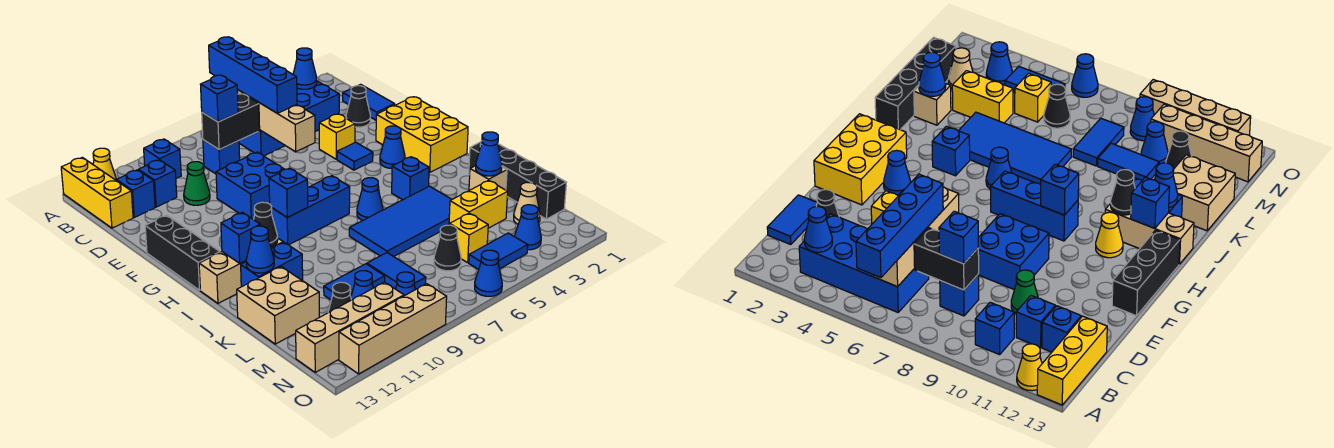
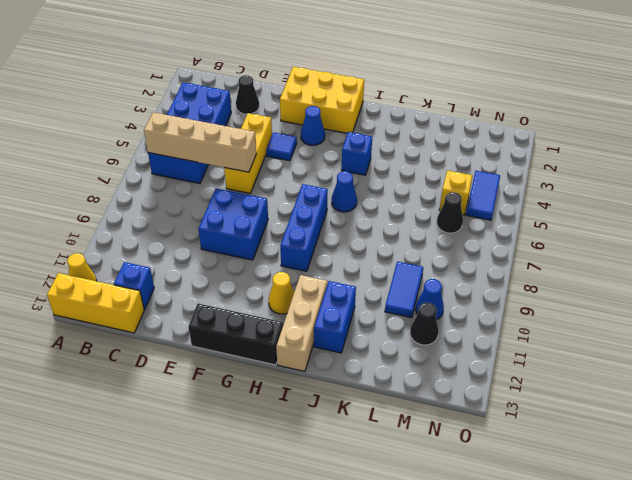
yellow brick E4:E6 level 1 -> yellow brick E4 level 1
none -> blue brick B10 level 1
none -> blue tile C1:D1 level 1
none -> blue brick C8 level 1
none -> blue brick C11 level 1

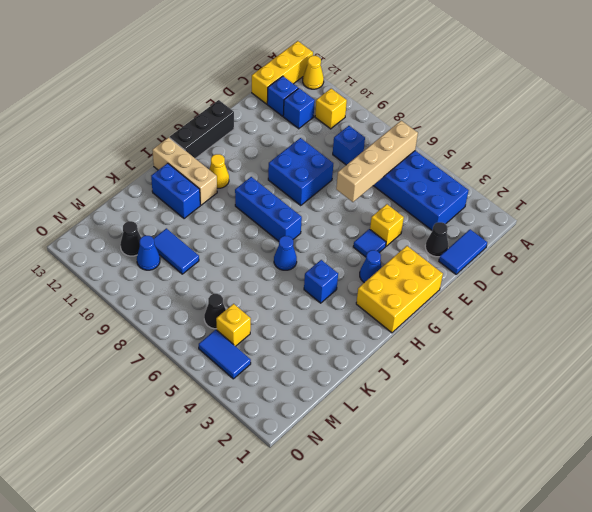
yellow brick B10 level 1 -> blue brick B10 level 1
none -> green cone D10 level 1
none -> black brick J1:M1 level 1
none -> blue tile J4:K7 level 1
none -> tan brick K2 level 1

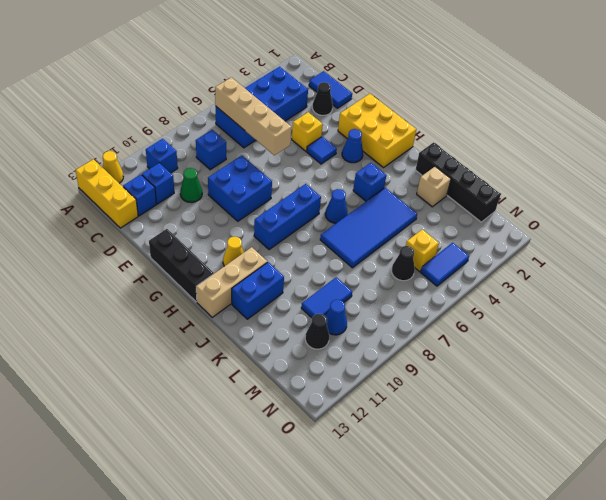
none -> tan brick K12:L13 level 1
none -> yellow brick L3:L4 level 1
none -> blue tile L8:M8 level 1
none -> tan cone M2 level 1

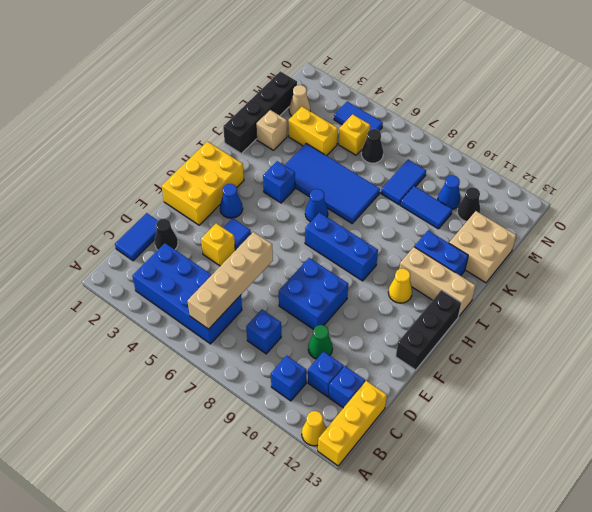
none -> blue cone N3 level 1
none -> blue cone N9 level 1
none -> tan brick N10:N13 level 1
none -> blue cone O6 level 1

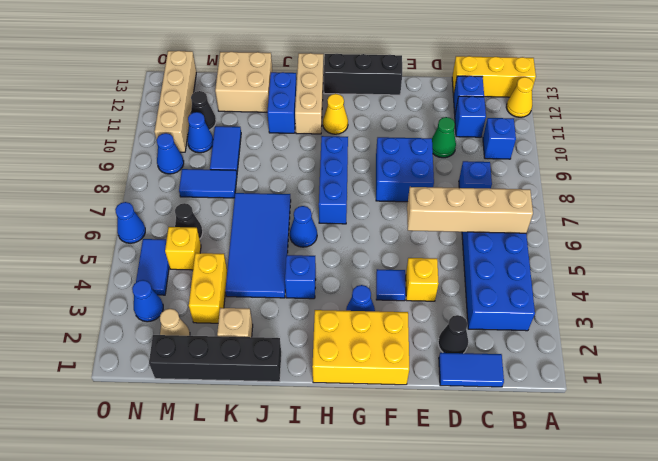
none -> tan brick O9:O12 level 1
none -> blue cone B3 level 2
none -> black brick C7:C8 level 2
none -> blue brick H9 level 2

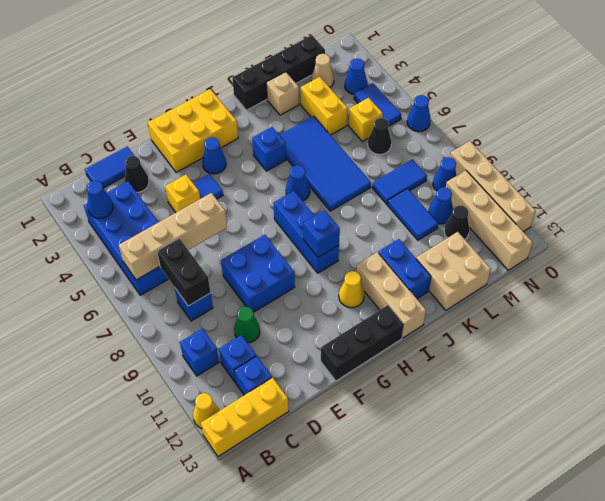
none -> black cone I11 level 2
none -> blue brick I12 level 2
none -> blue cone J12 level 2
none -> blue cone K2 level 2

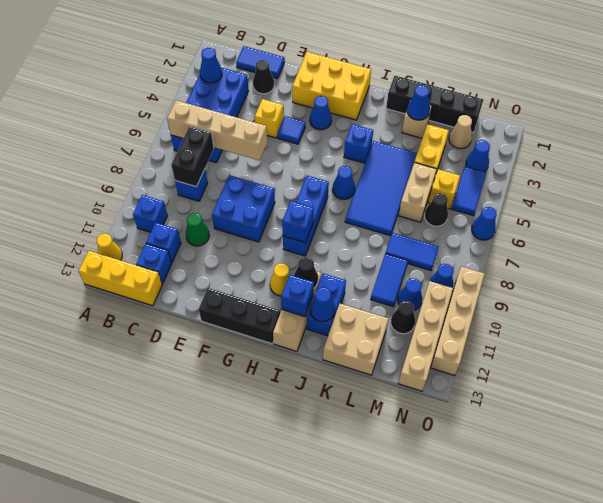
tan brick L5:L6 level 1 -> none
none -> blue brick A6:D6 level 3
none -> blue brick C8 level 3

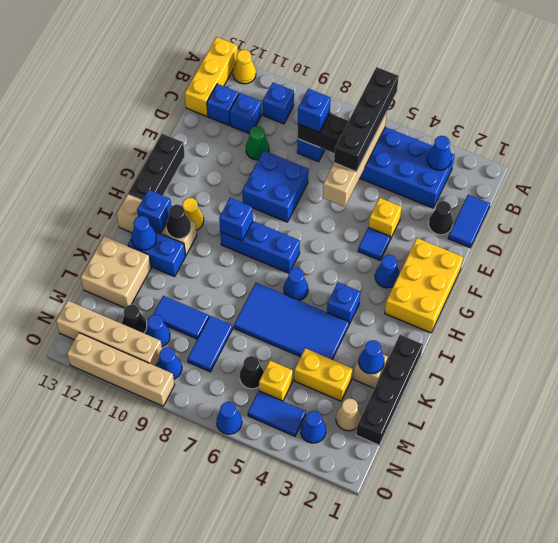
black brick A6:D6 level 3 -> blue brick A6:D6 level 3

